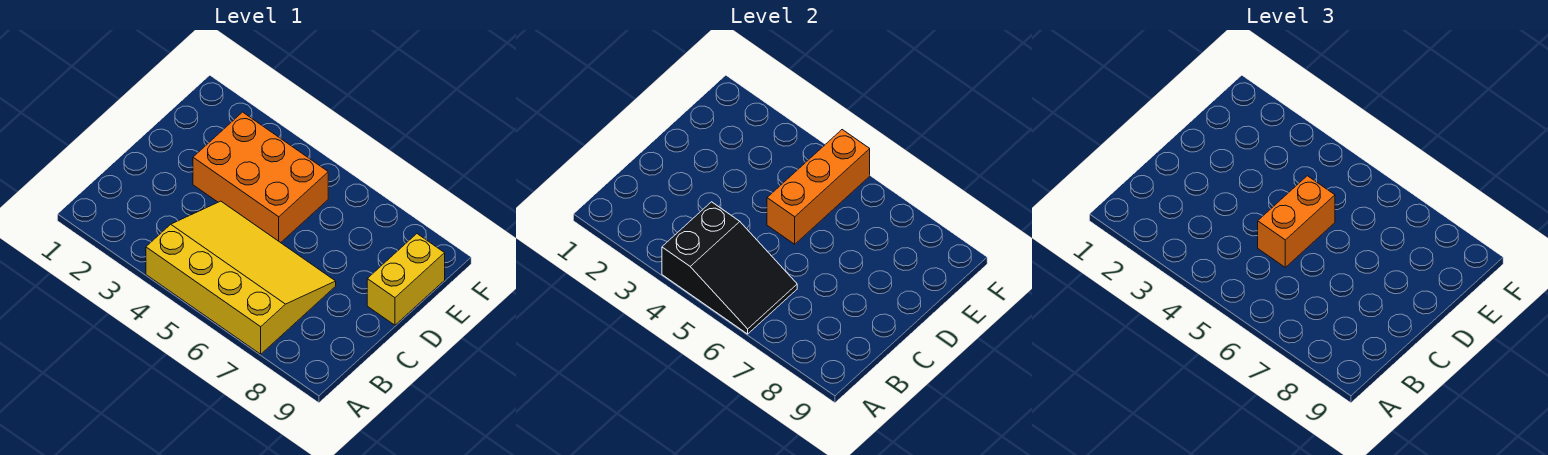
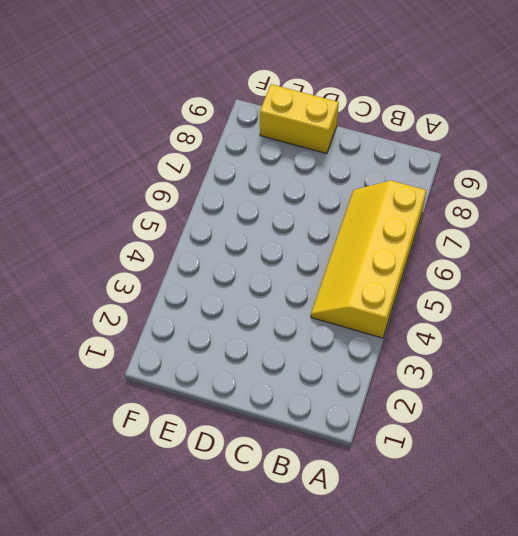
yellow slope A4:B7 level 1 top A -> yellow slope A4:C7 level 1 top A
none -> orange brick D3:E5 level 1
none -> black slope A4:B6 level 2 top 4

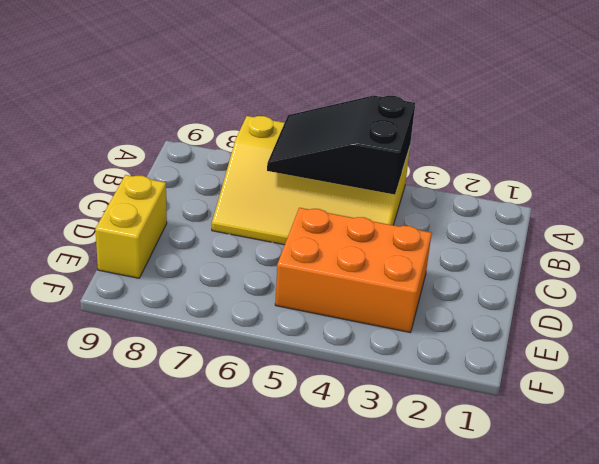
none -> orange brick D5:F5 level 2
none -> orange brick C5:D5 level 3

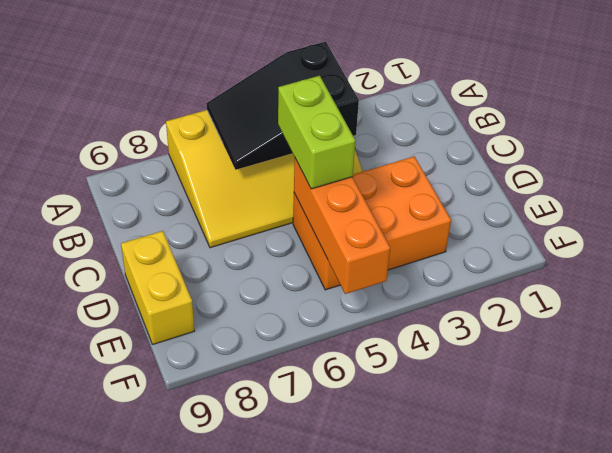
lime brick C5:D5 level 3 -> orange brick C5:D5 level 3

